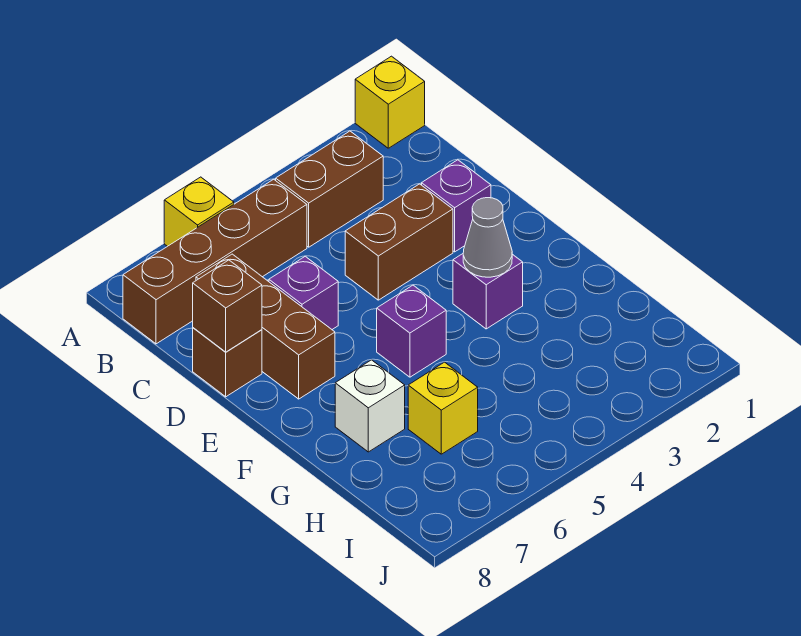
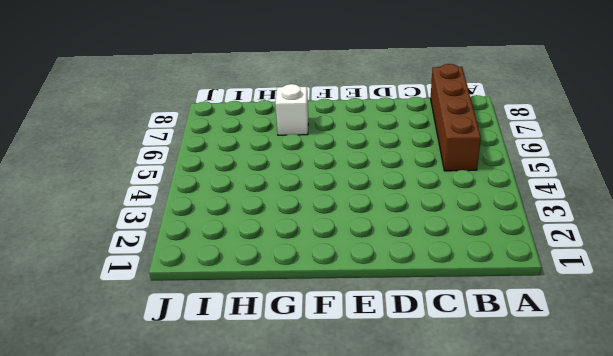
none -> yellow brick A1 level 1
none -> yellow brick A6 level 1
none -> brown brick B3:B4 level 1

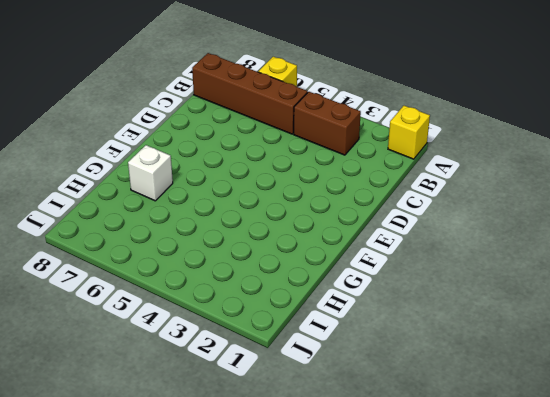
none -> brown brick C7:E7 level 1
none -> purple brick D2 level 1
none -> brown brick D3:D4 level 1

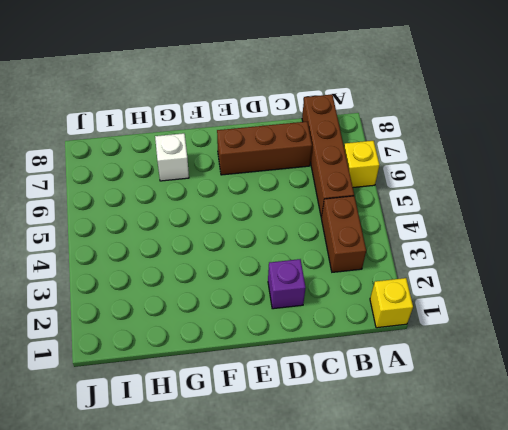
none -> brown brick D3:D4 level 1
none -> purple brick D6 level 1
none -> brown brick D8 level 1

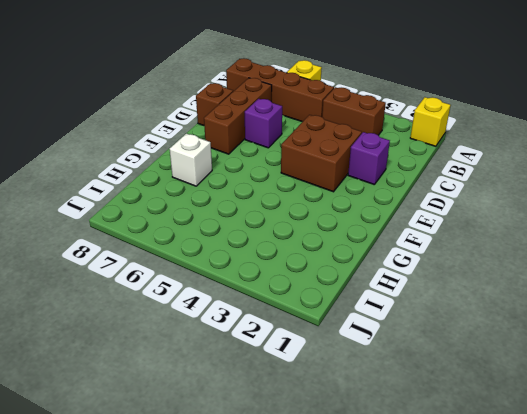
brown brick D3:E4 level 1 -> brown brick D3:D4 level 1
none -> purple brick F3 level 1
none -> purple brick F5 level 1
none -> yellow brick H6 level 1

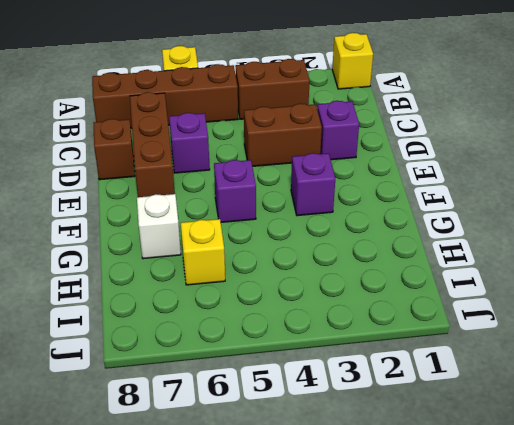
none -> brown brick D8 level 2
none -> grey cone F3 level 2

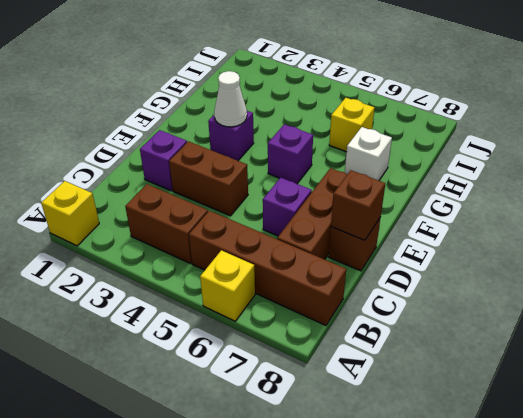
white cone F3 level 2 -> grey cone F3 level 2

